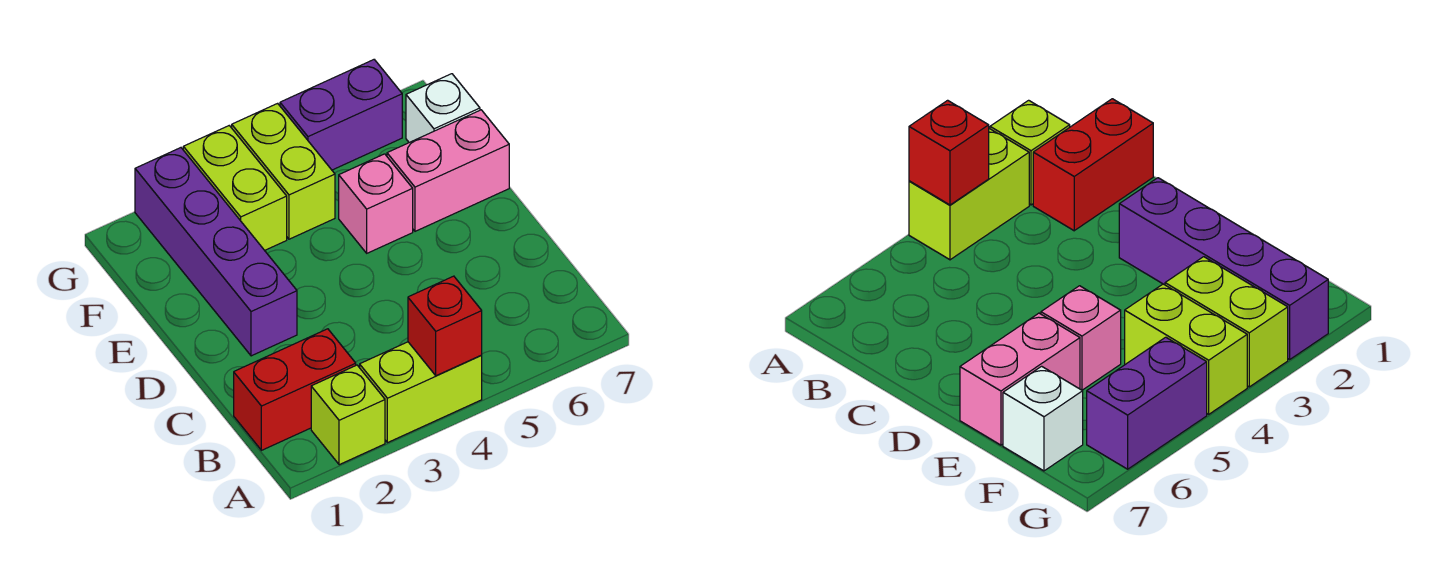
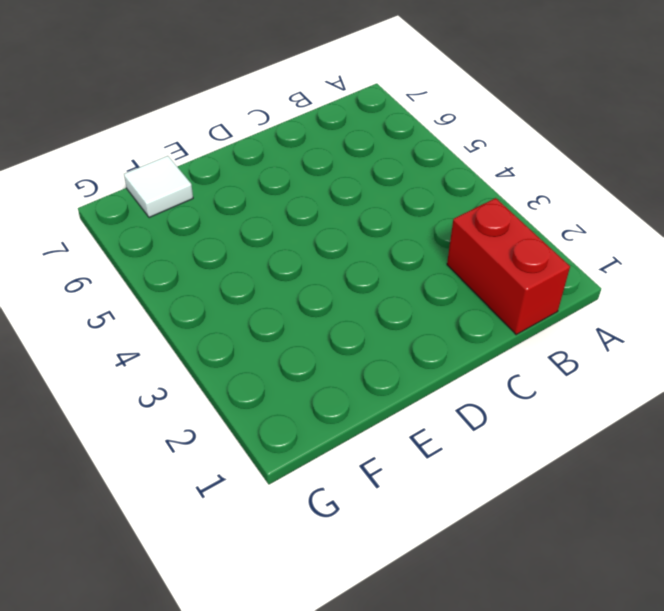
white tile F7 level 1 -> white brick F7 level 1
none -> lime brick A2 level 1
none -> lime brick A3:A4 level 1

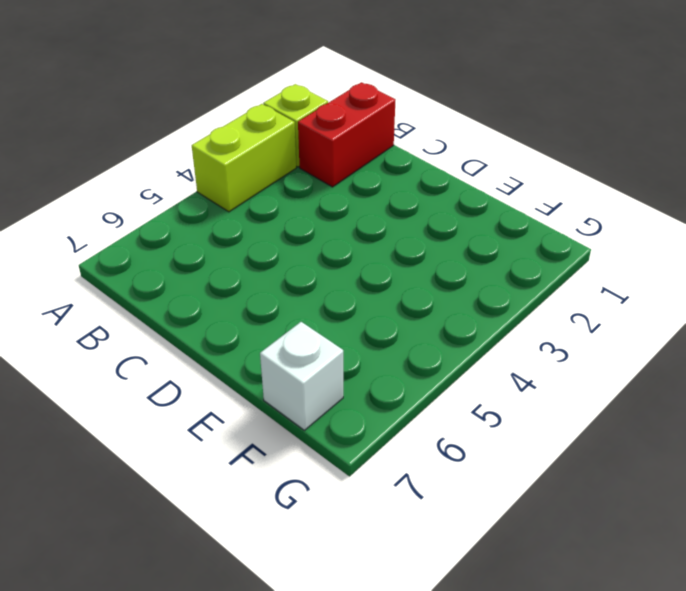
none -> purple brick D2:G2 level 1
none -> pink brick E5 level 1

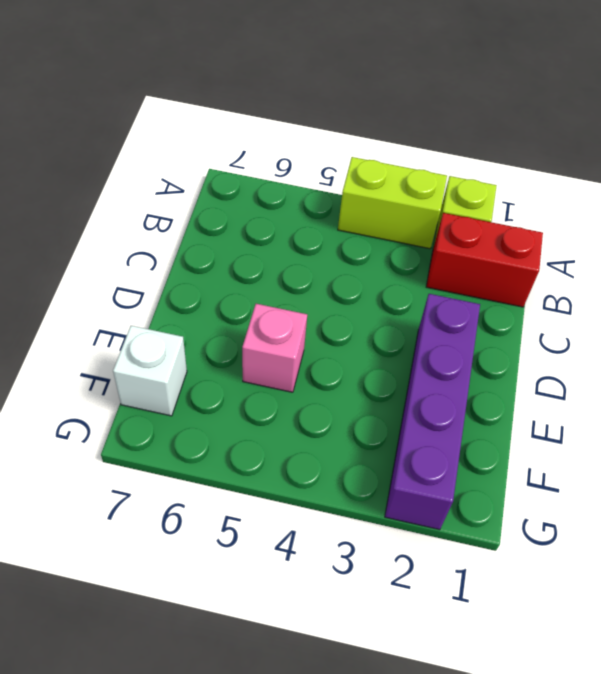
none -> pink brick E6:E7 level 1
none -> lime brick F3:G3 level 1

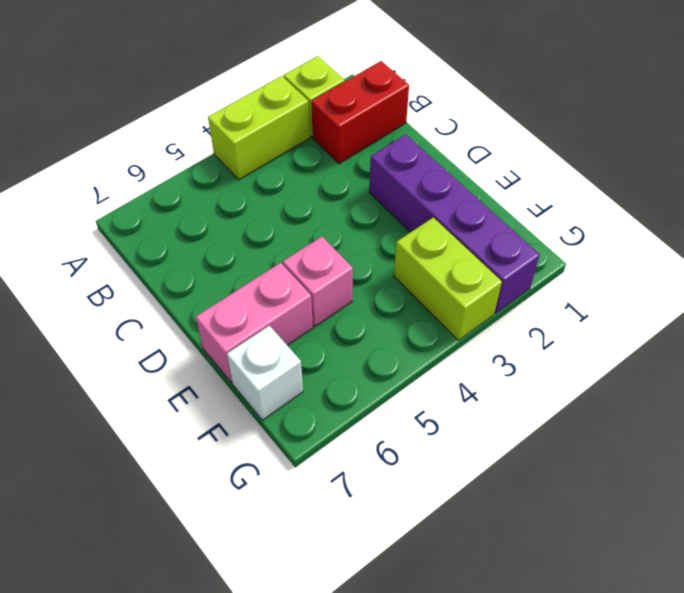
none -> lime brick F4:G4 level 1
none -> purple brick G5:G6 level 1

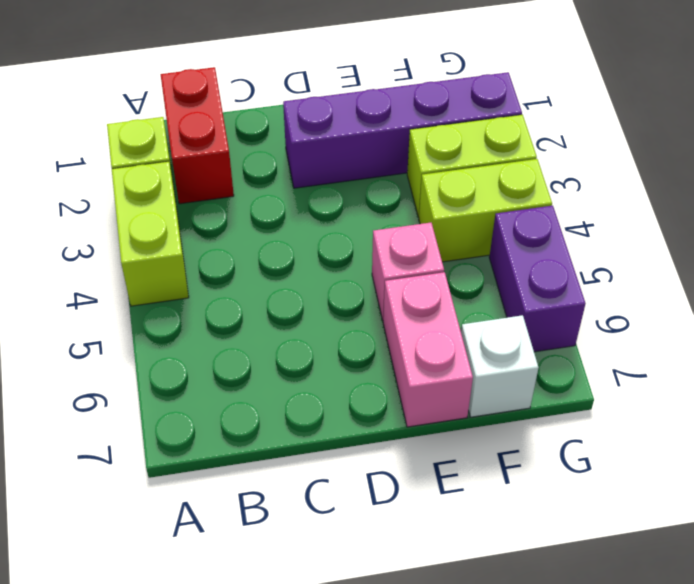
none -> red brick A4 level 2

